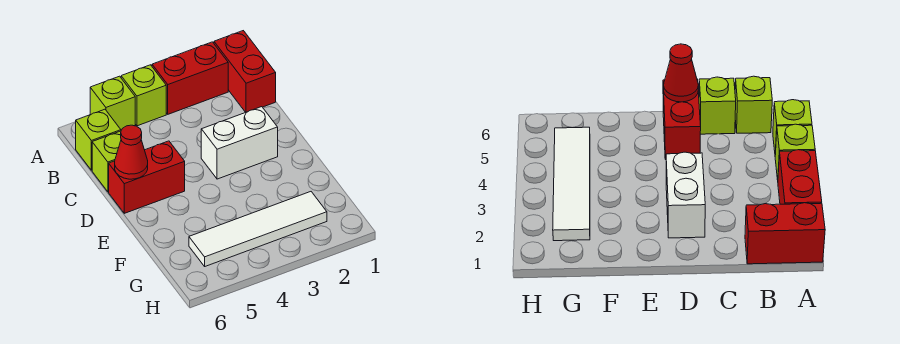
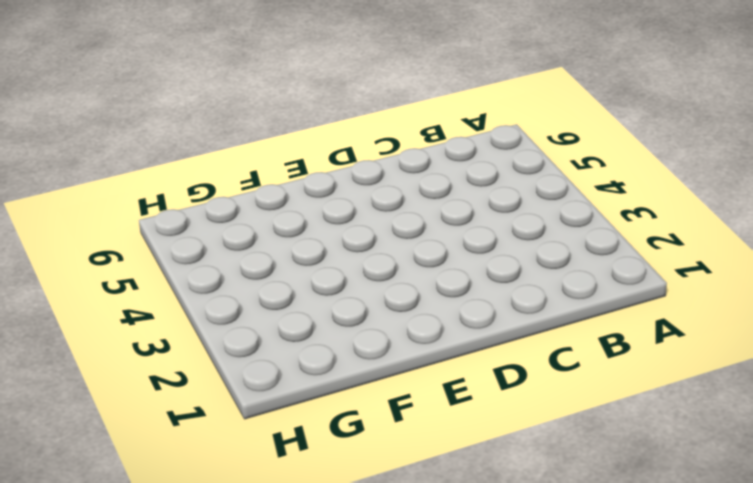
none -> red brick A1:B1 level 1
none -> red brick A2:A3 level 1

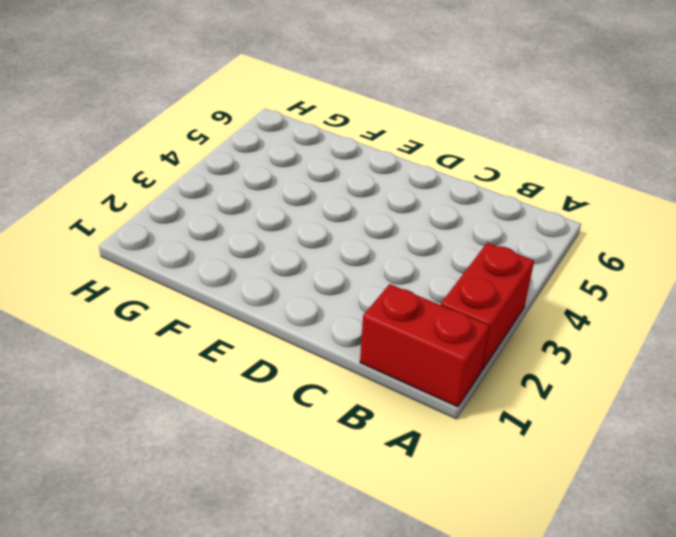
none -> lime brick A4 level 1
none -> lime brick A5 level 1

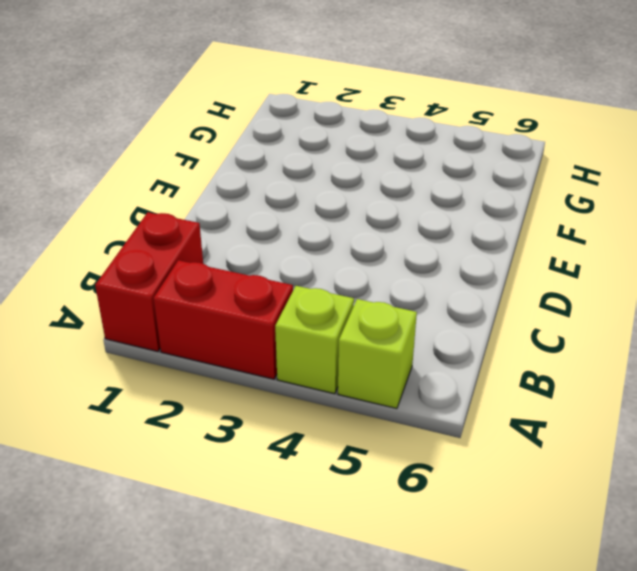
none -> lime brick B6 level 1
none -> lime brick C6 level 1

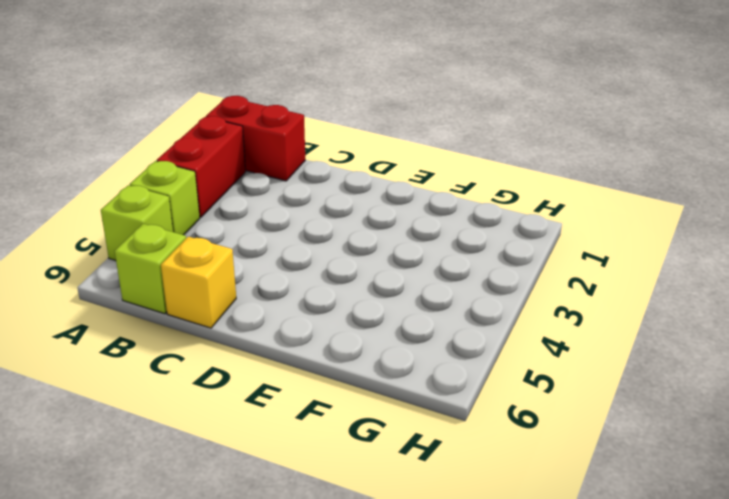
yellow brick C6 level 1 -> lime brick C6 level 1
none -> white brick D2:D3 level 1
none -> red brick D5:D6 level 1

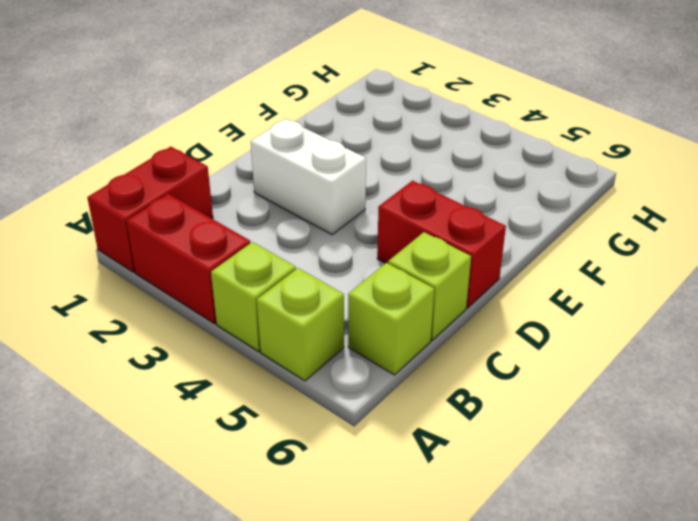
none -> white tile G2:G5 level 1
none -> red cone D6 level 2

